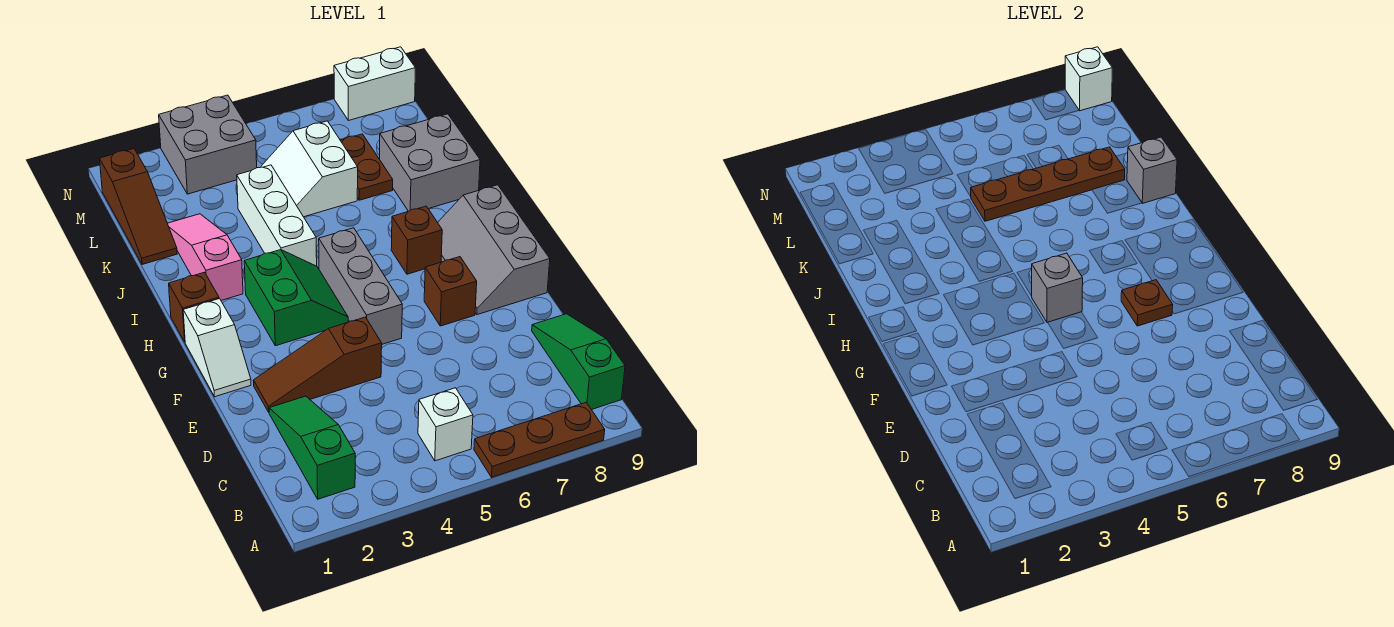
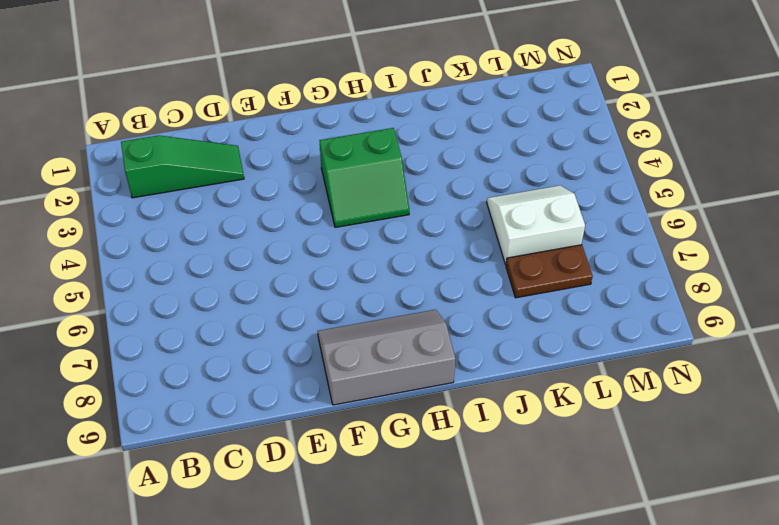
none -> brown plate A6:A8 level 1
none -> white brick B5 level 1
none -> green slope B9:D9 level 1 top B

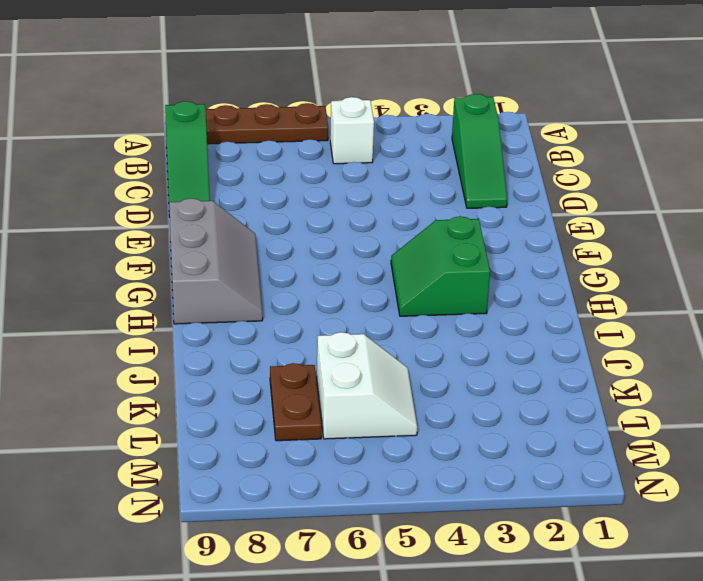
none -> brown slope E2:E4 level 1 top 4
none -> white slope F1:G1 level 1 top G
none -> grey brick F5:H5 level 1

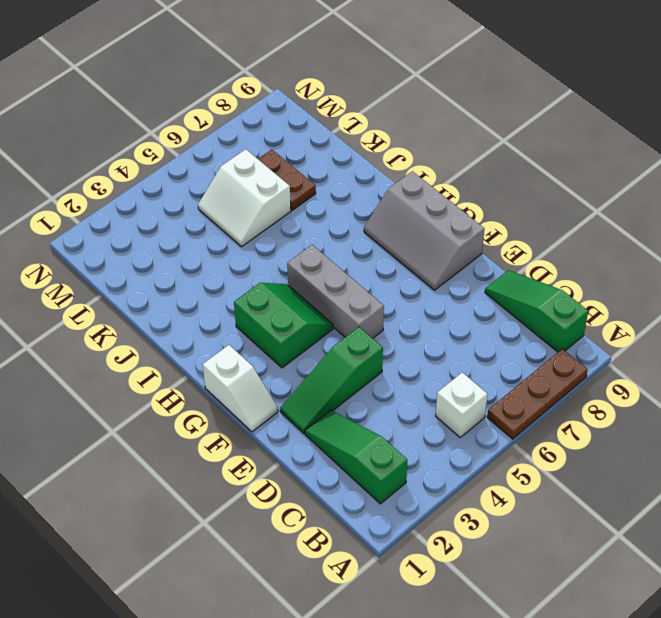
green slope E2:E4 level 1 top 4 -> brown slope E2:E4 level 1 top 4
none -> brown brick F7 level 1
none -> brown brick H1 level 1
none -> brown brick H7 level 1

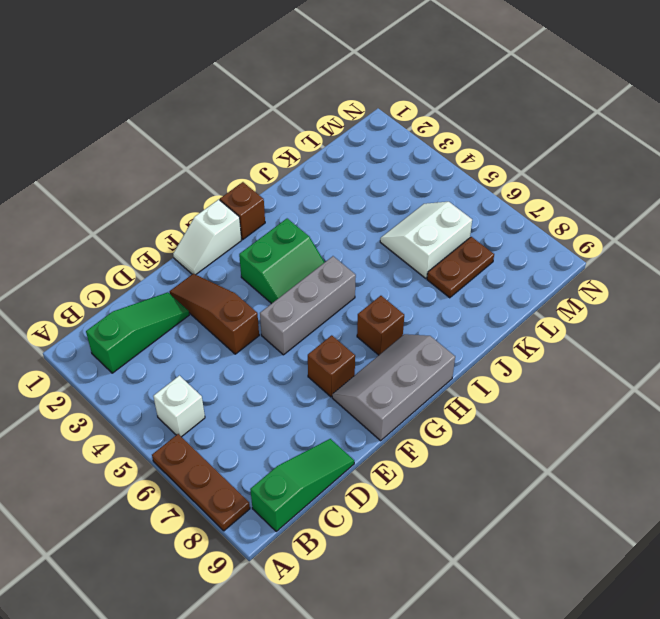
none -> pink slope I2:K2 level 1 top I
none -> white brick I4:K4 level 1
none -> grey brick J8:K9 level 1

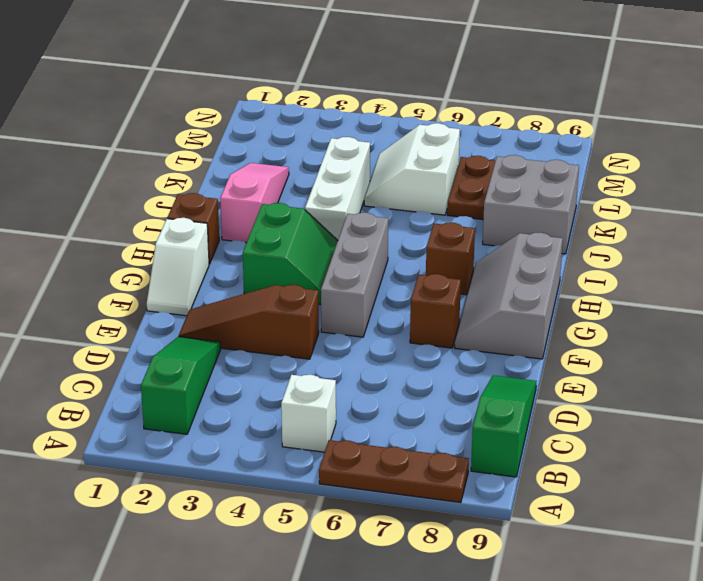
none -> brown slope K1:M1 level 1 top M
none -> grey brick M3:N4 level 1
none -> white brick N8:N9 level 1

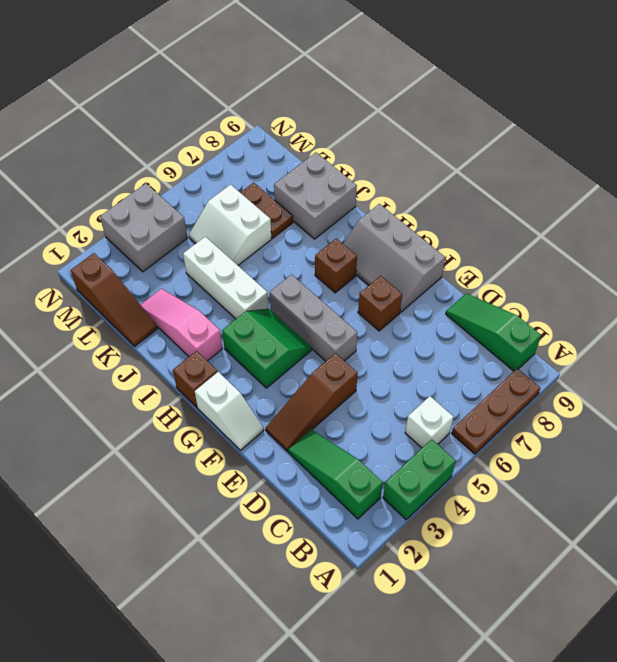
green brick A3:A4 level 1 -> none
none -> white brick N8:N9 level 1
none -> brown plate F7 level 2
none -> grey brick G5 level 2

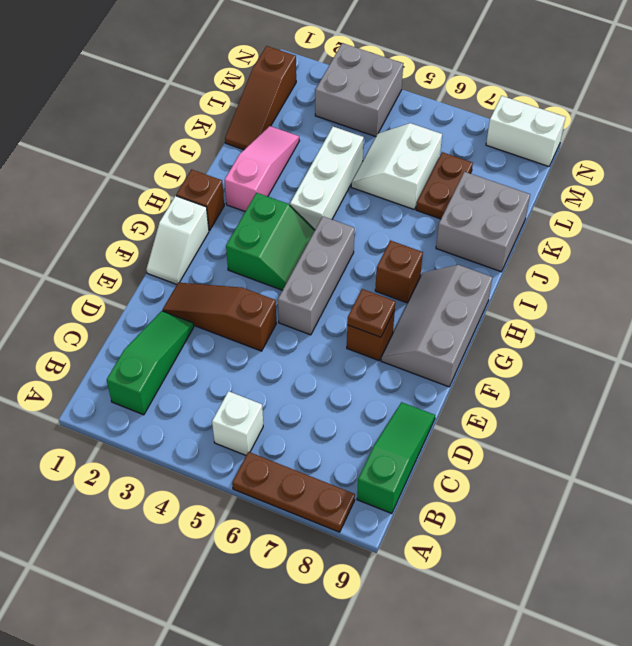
none -> grey brick G5 level 2
none -> grey brick J9 level 2
none -> brown plate K5:K8 level 2

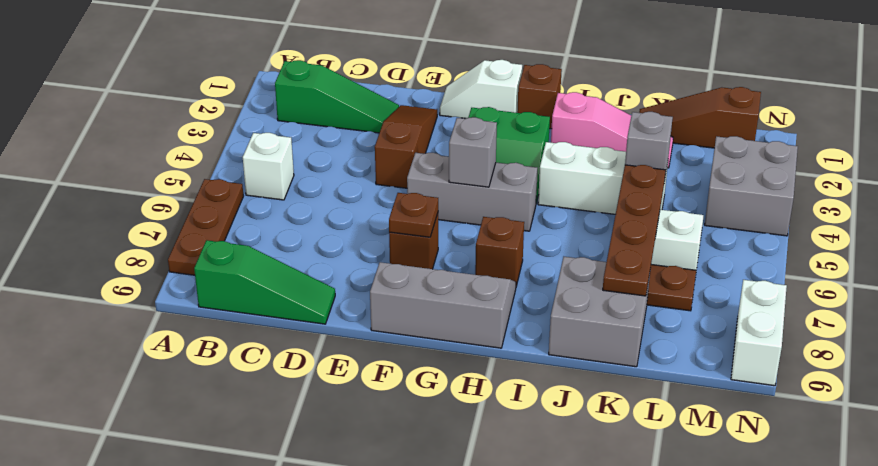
grey brick K4 level 2 -> grey brick J9 level 2
none -> white brick N9 level 2

